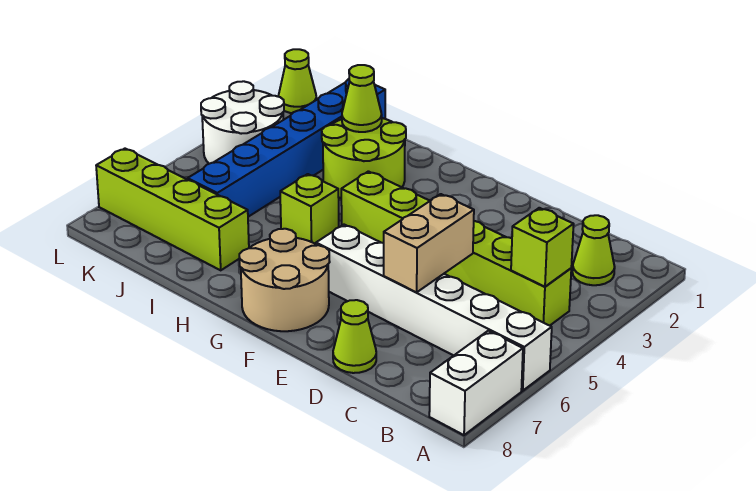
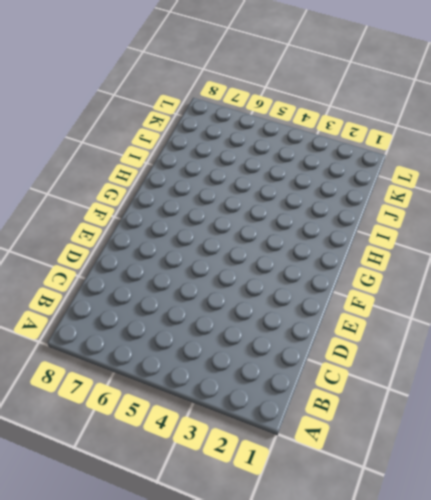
none -> white brick A6:F6 level 1
none -> white brick A7:A8 level 1
none -> lime cone B2 level 1

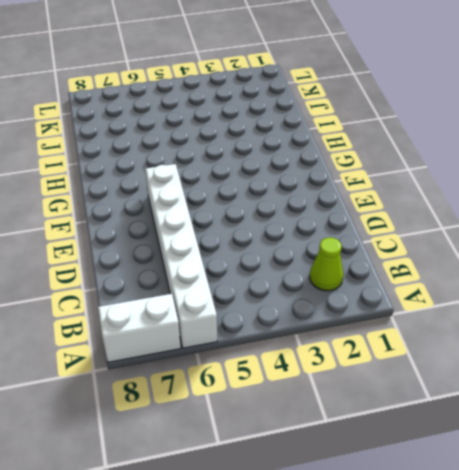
none -> lime brick B4:G4 level 1
none -> lime cone D8 level 1
none -> tan round brick F7:G8 level 1

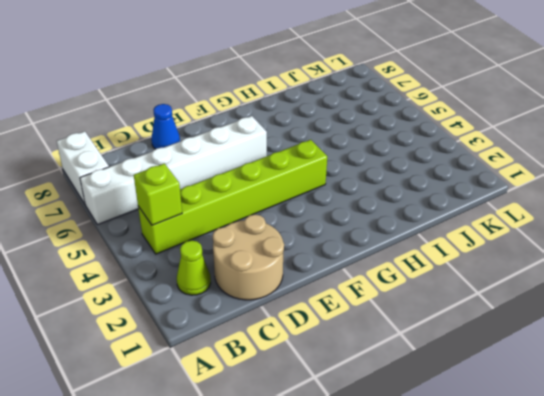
tan round brick C1:D2 level 1 -> tan round brick F7:G8 level 1
blue cone D8 level 1 -> lime cone D8 level 1
none -> lime round brick H2:I3 level 1
none -> lime brick H5 level 1
none -> lime brick I7:L7 level 1

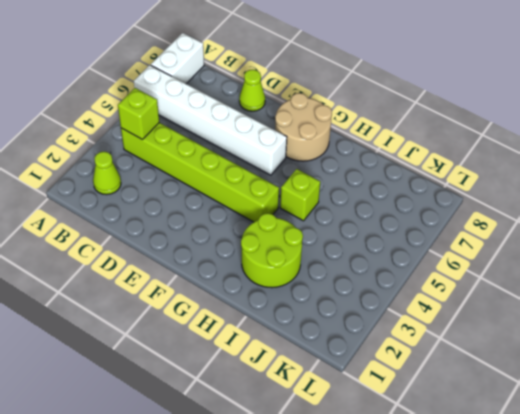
none -> lime brick I7:L7 level 1
none -> blue brick J1:J6 level 1
none -> white round brick K3:L4 level 1

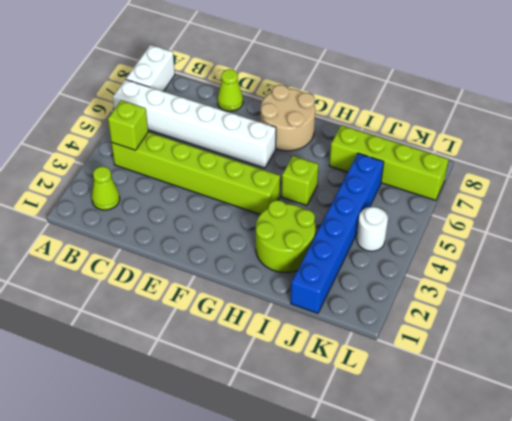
white round brick K4 level 1 -> white round brick K3:L4 level 1
none -> lime cone L1 level 1
none -> tan brick D5:D6 level 2
none -> lime cone I2 level 2

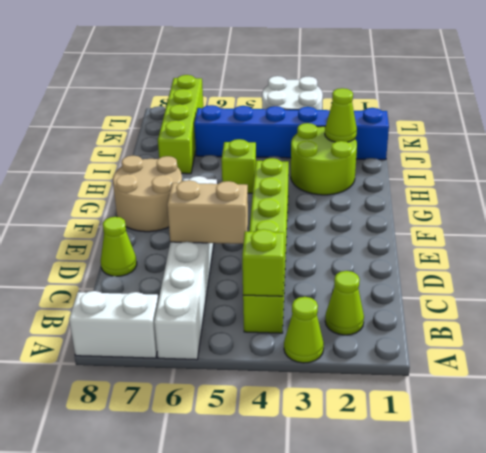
lime cone A3 level 1 -> lime cone L1 level 1

